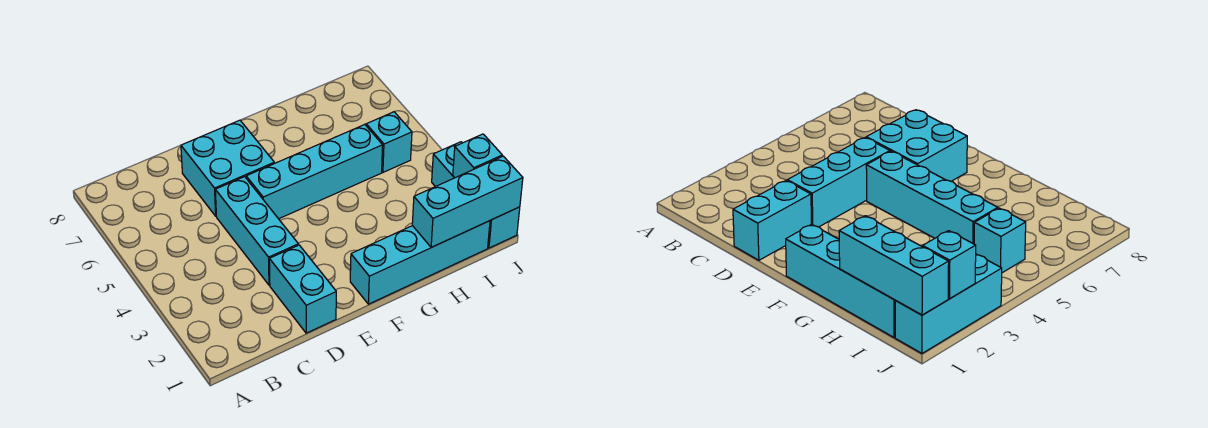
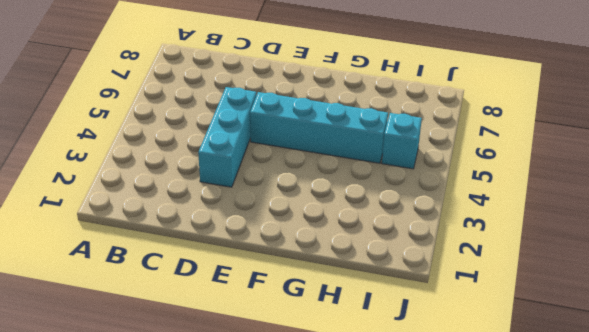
none -> cyan brick D1:D2 level 1
none -> cyan brick D6:E7 level 1

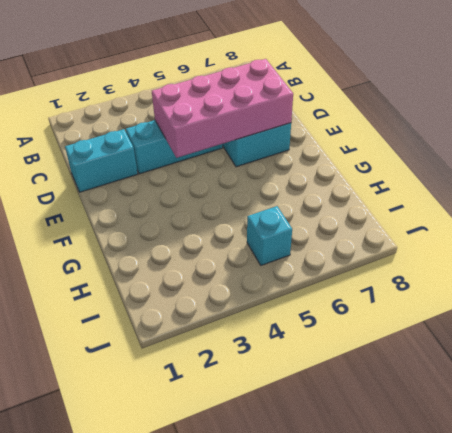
pink brick D4:E7 level 2 -> none
none -> cyan brick E5:H5 level 1
none -> cyan brick F1:I1 level 1

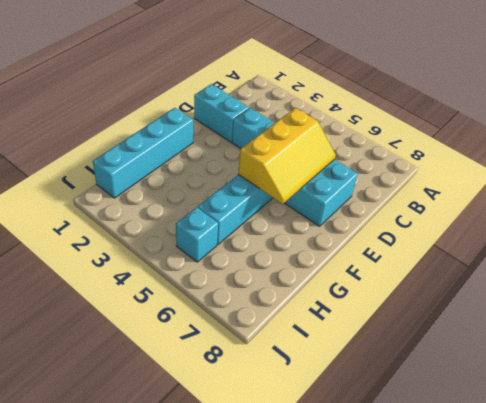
yellow slope D5:F6 level 2 top 5 -> none
none -> cyan brick J1:J3 level 1
none -> cyan brick H1:J1 level 2

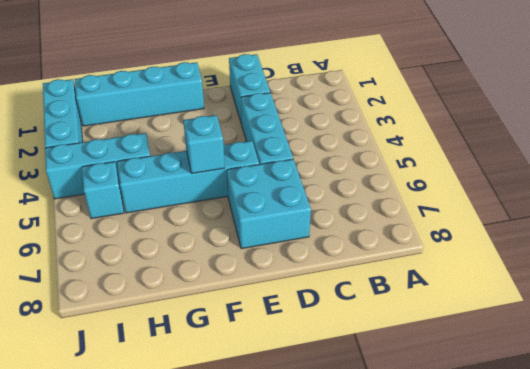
cyan brick F5 level 2 -> cyan brick J2 level 2
cyan brick H4:J4 level 1 -> cyan brick H1:J1 level 2

